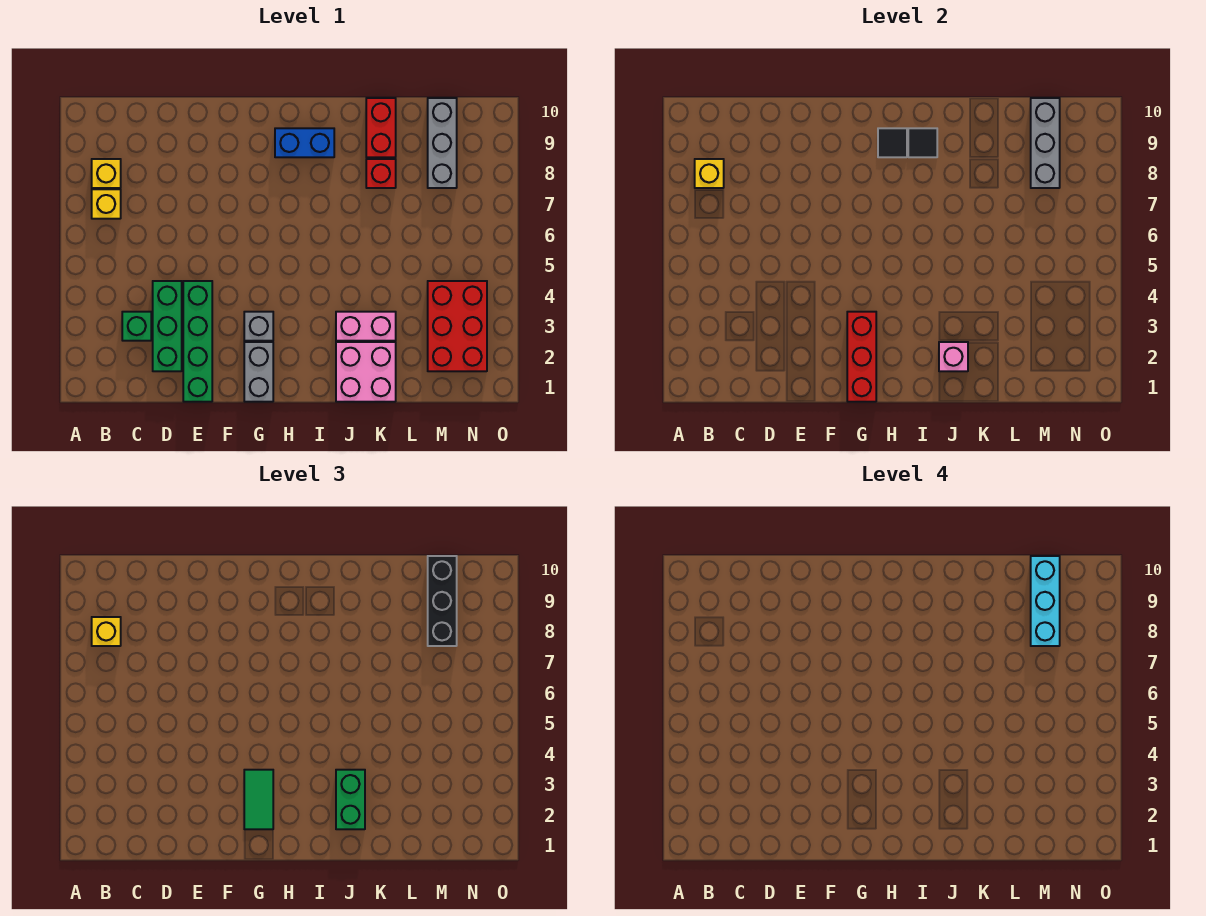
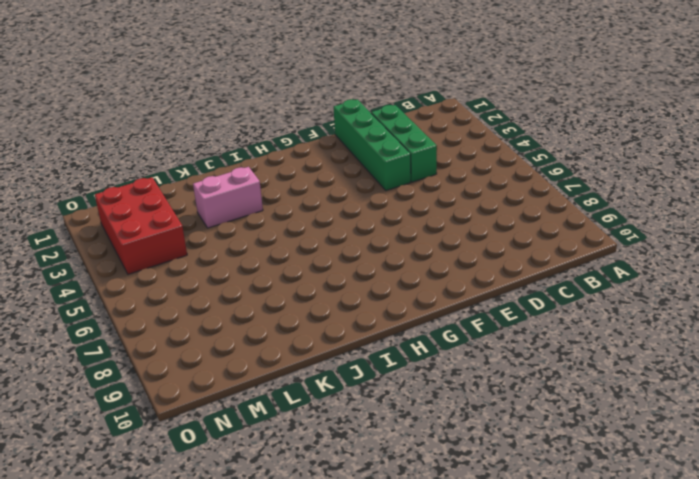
none -> yellow brick B7 level 1
none -> yellow brick B8 level 1
none -> green brick C3 level 1

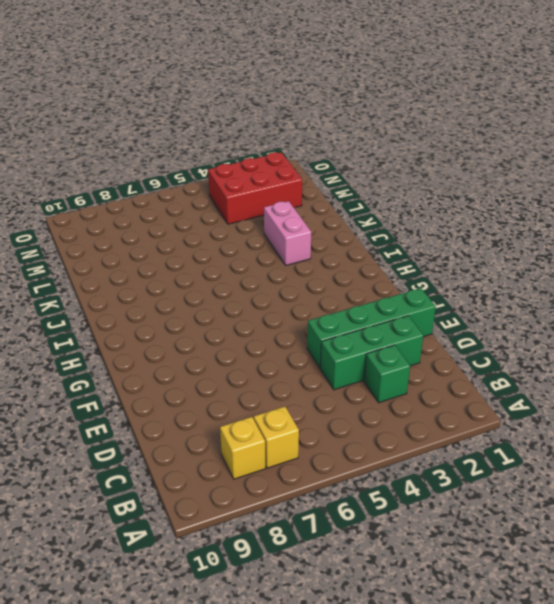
none -> grey brick G1:G2 level 1
none -> grey brick G3 level 1
none -> blue brick H9:I9 level 1

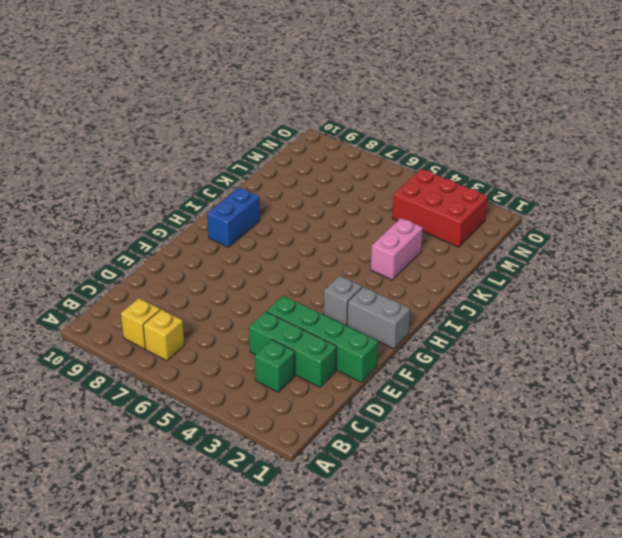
none -> pink brick J1:K2 level 1
none -> red brick K8 level 1
none -> red brick K9:K10 level 1

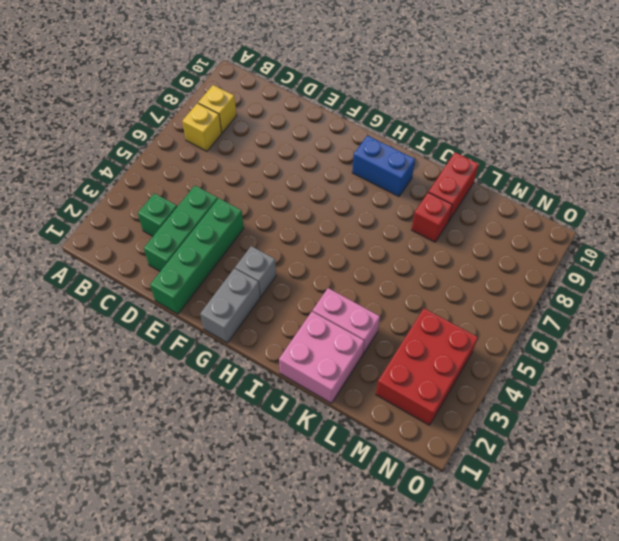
none -> grey brick M8:M10 level 1
none -> yellow brick B8 level 2
none -> red brick G1:G3 level 2

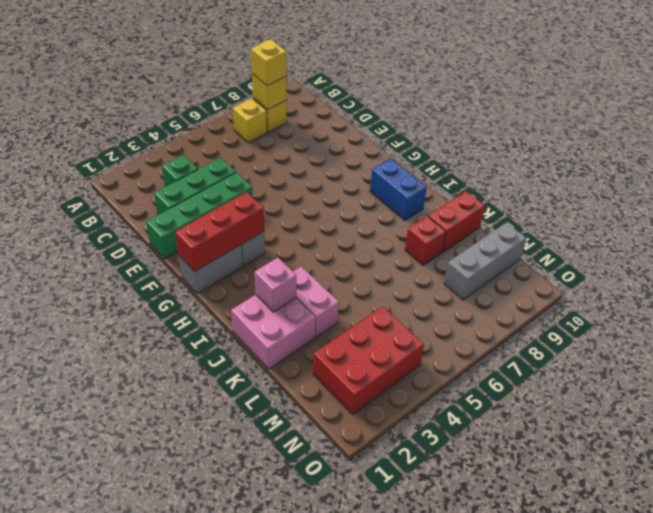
none -> black tile H9 level 2
none -> black tile I9 level 2
none -> grey brick M8:M10 level 2

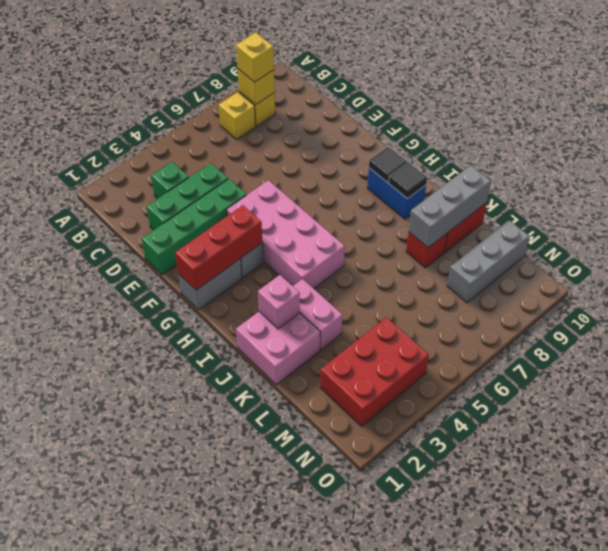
pink brick F4:I5 level 1 -> none
grey brick K8:K10 level 2 -> grey brick M8:M10 level 2
none -> green tile G2:G3 level 3
none -> green brick J2:J3 level 3
none -> black brick M8:M10 level 3

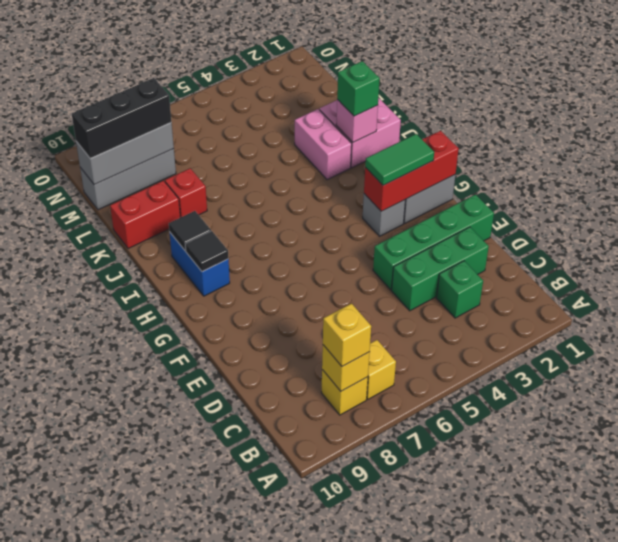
green brick J2 level 3 -> green brick J2:J3 level 3
none -> red brick M2:N4 level 1
none -> cyan brick M8:M10 level 4

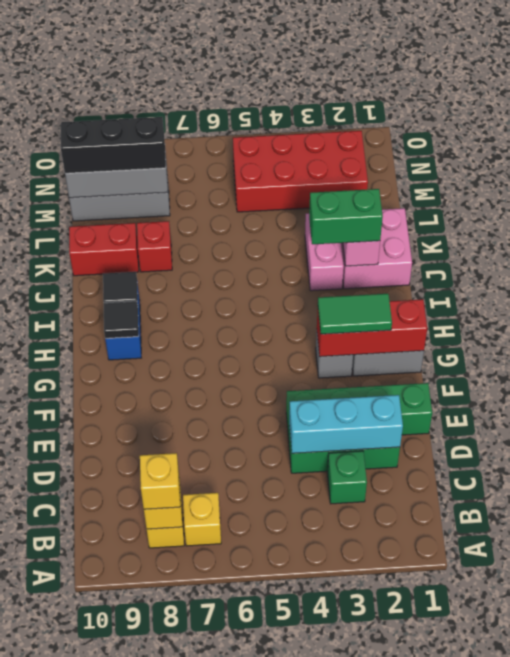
cyan brick D2:D4 level 2 -> cyan brick M8:M10 level 4
red brick M2:N5 level 1 -> red brick M2:N4 level 1

